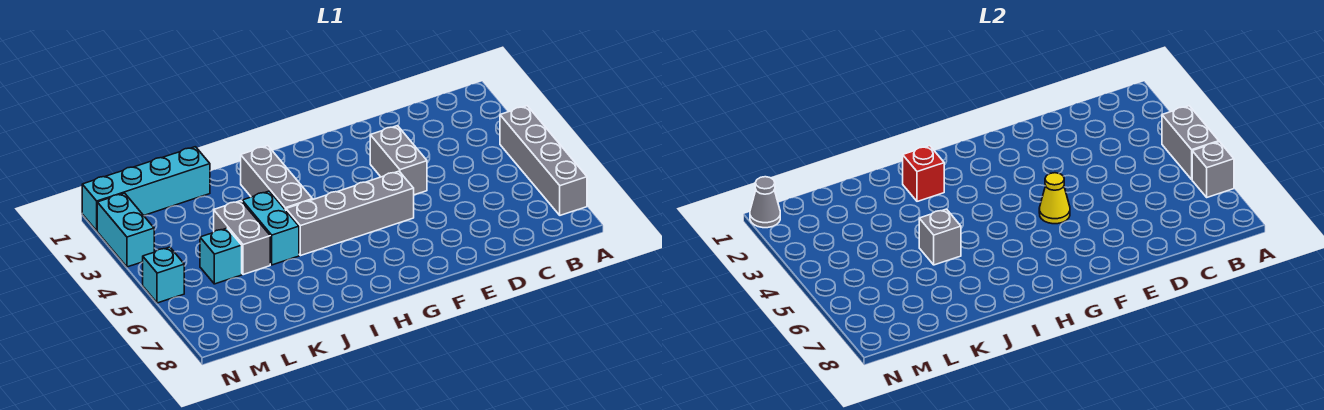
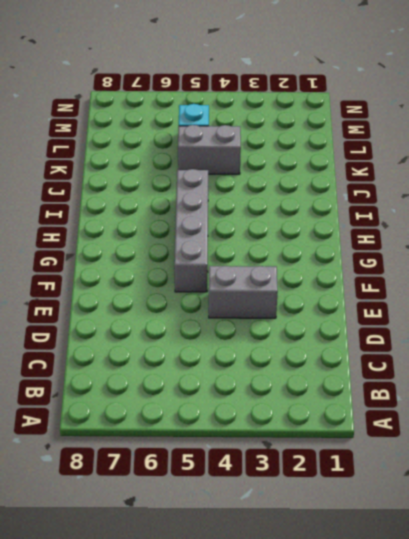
none -> grey brick A4:A7 level 1
none -> grey brick I2:I4 level 1
none -> cyan brick J4:J5 level 1

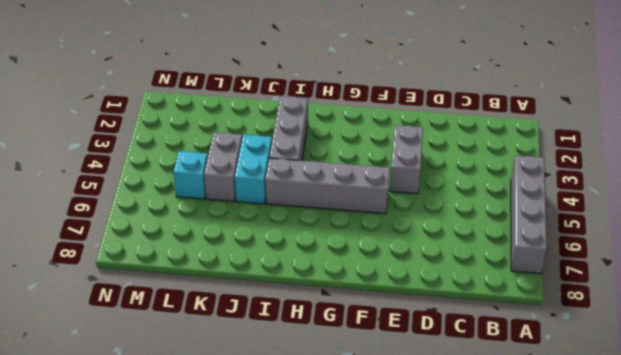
none -> cyan brick K1:N1 level 1
none -> cyan brick N2:N3 level 1
none -> cyan brick N5 level 1

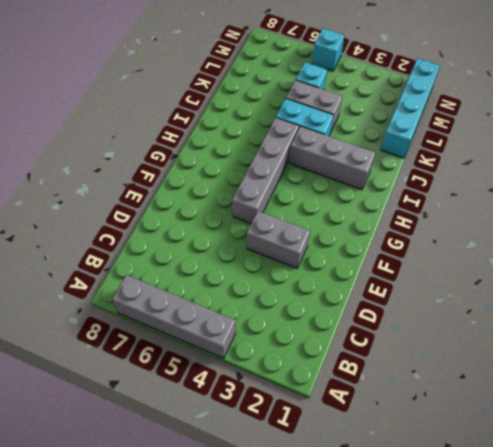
none -> cyan brick N2:N3 level 1
none -> grey brick A4:A5 level 2
none -> grey brick A6 level 2

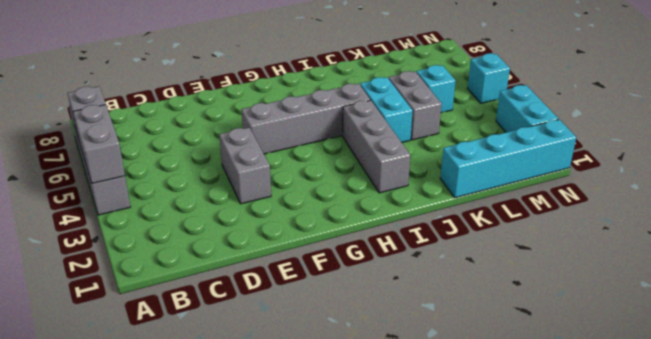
none -> yellow cone F5 level 2
none -> red brick I2 level 2
none -> grey brick J5 level 2

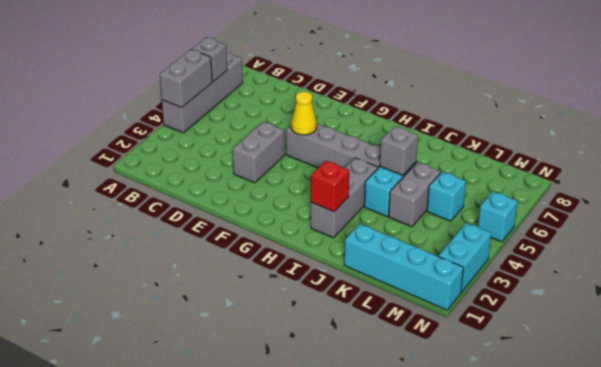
none -> grey cone N1 level 2

